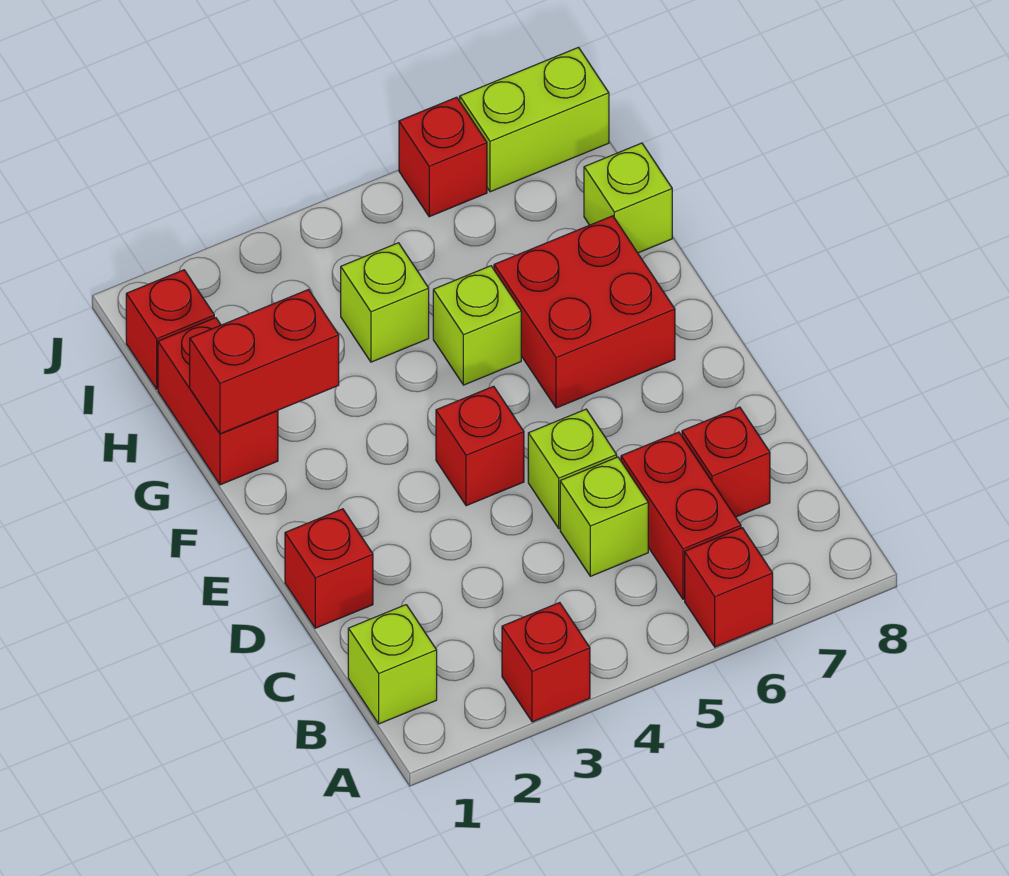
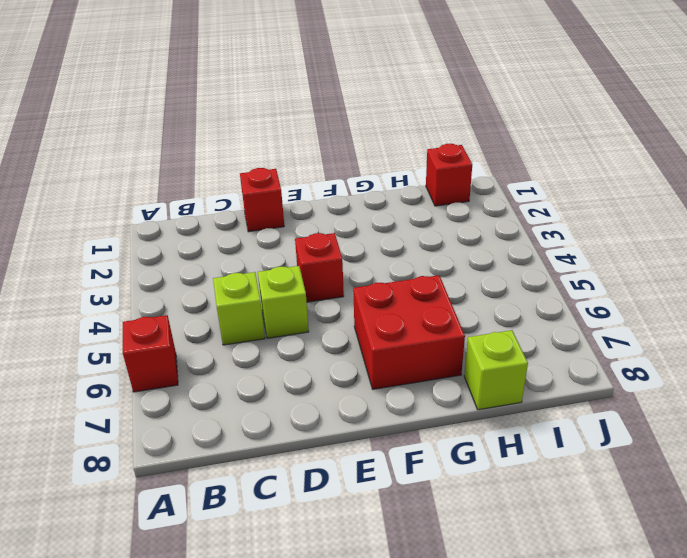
none -> red brick A3 level 1
none -> lime brick B1 level 1
none -> red brick B6:C6 level 1

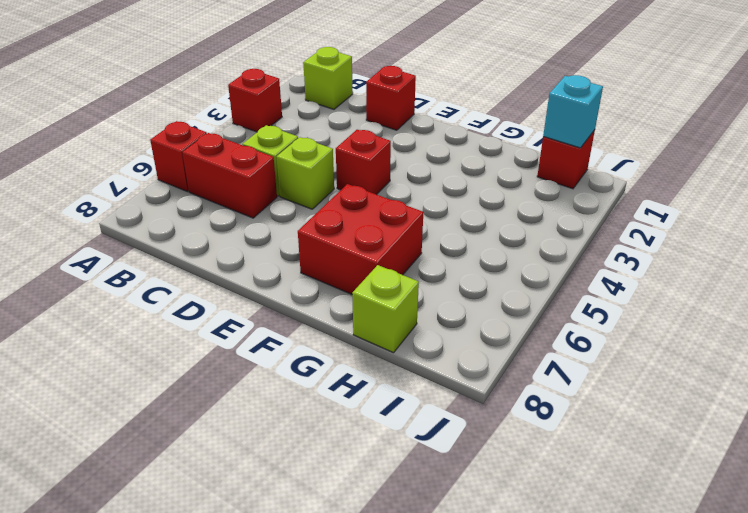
cyan brick I1 level 2 -> none
none -> red brick C7 level 1
none -> red brick G1:H1 level 1
none -> lime brick G5 level 1

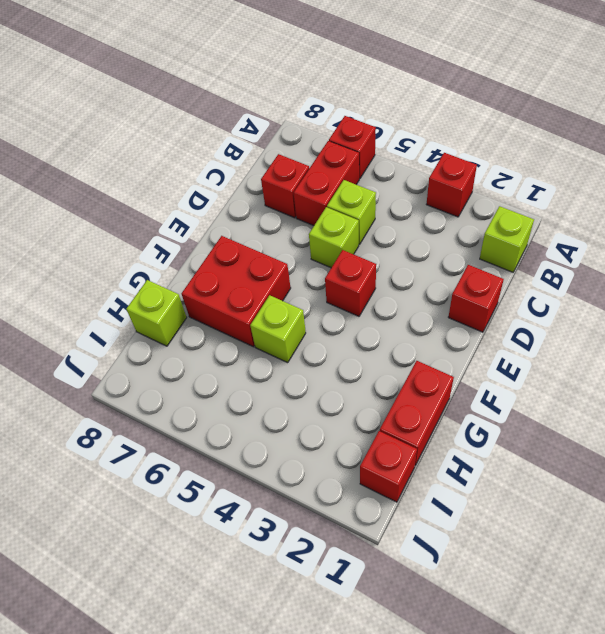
none -> lime brick H4 level 1
none -> red brick J6 level 1
none -> lime brick J7:J8 level 1

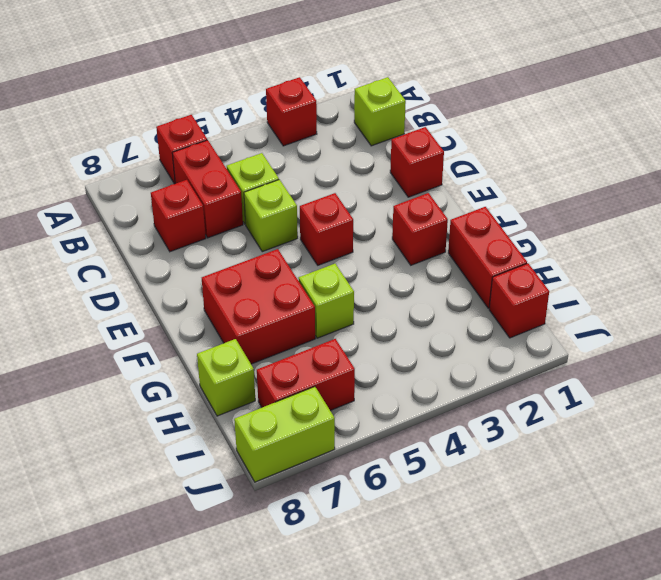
red brick F2 level 1 -> red brick J6 level 1
red brick I6:I7 level 1 -> red brick G1:G2 level 2
none -> lime brick H4 level 1

